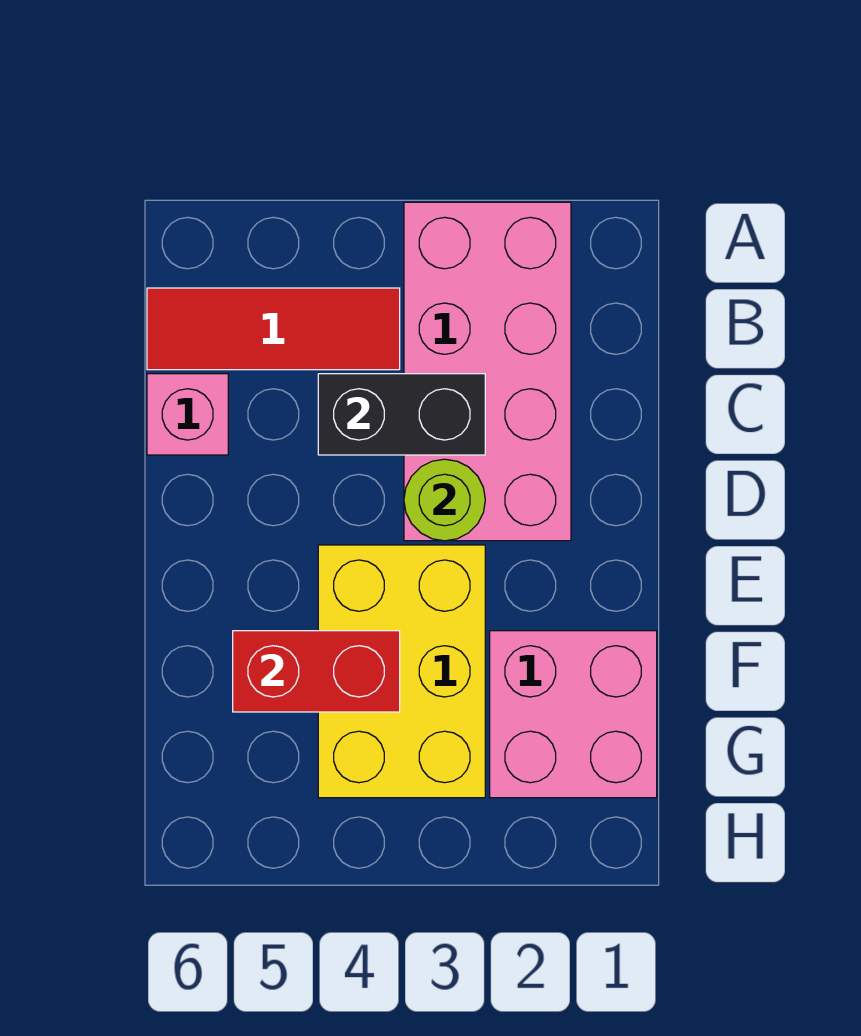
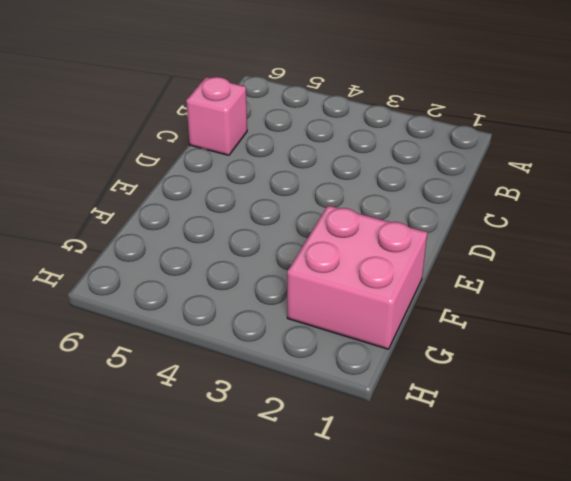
none -> pink brick A2:D3 level 1
none -> red tile B4:B6 level 1

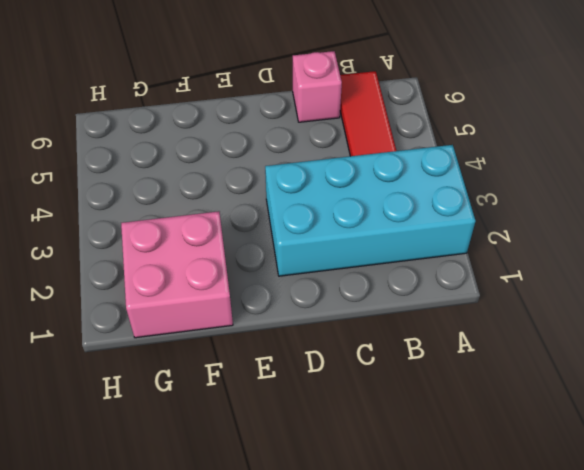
cyan brick A2:D3 level 1 -> pink brick A2:D3 level 1
none -> yellow brick E3:G4 level 1
none -> black brick C3:C4 level 2

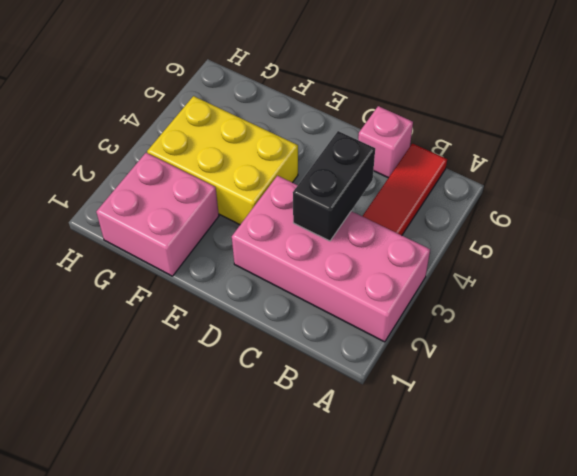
none -> lime round brick D3 level 2
none -> red brick F4:F5 level 2

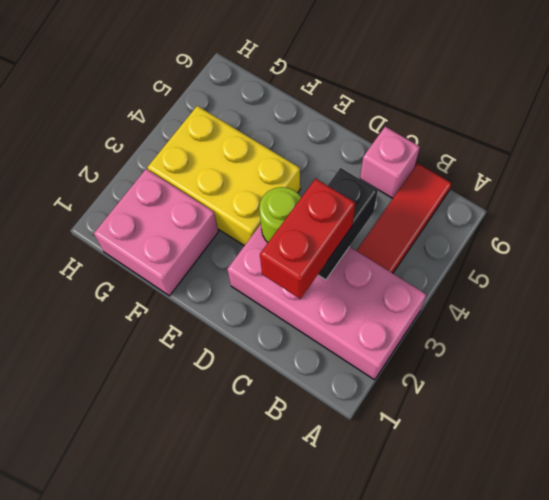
red brick C2:C3 level 3 -> red brick F4:F5 level 2

